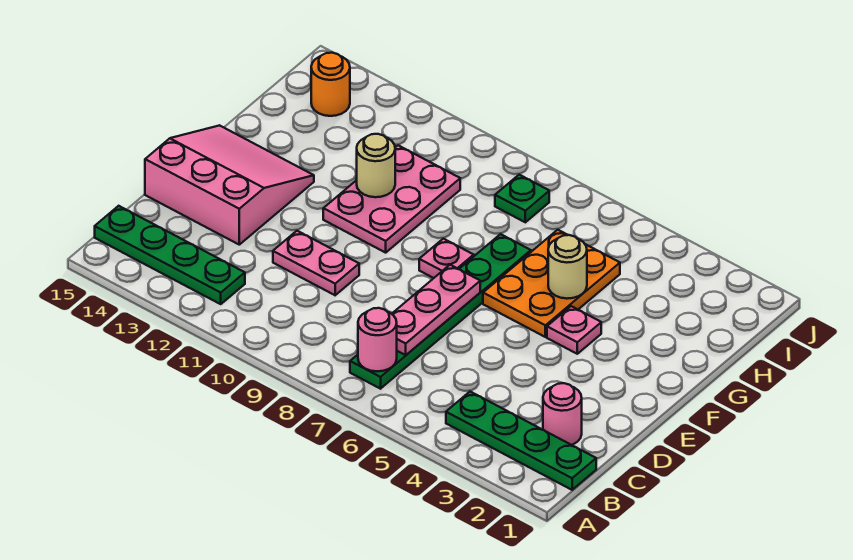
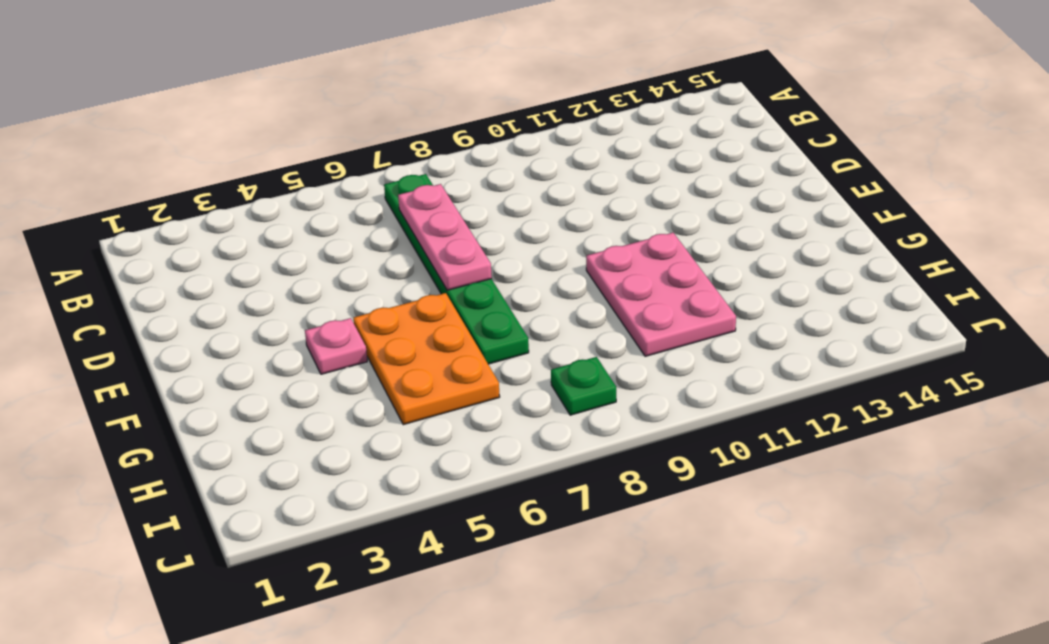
none -> green plate B1:B4 level 1
none -> green plate B12:B15 level 1
none -> pink round brick C2 level 1

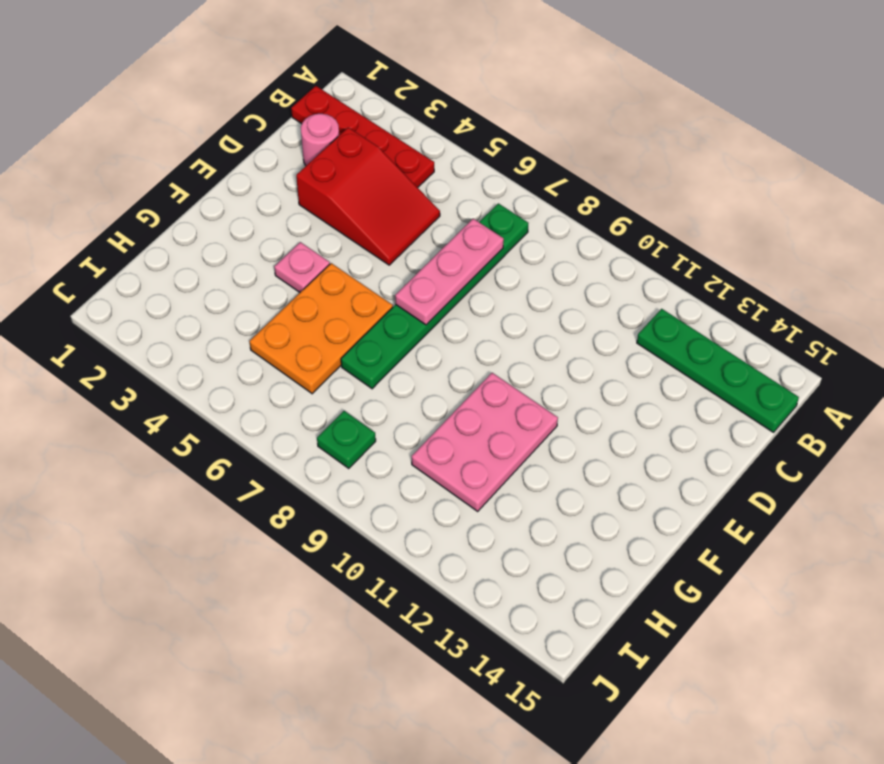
red plate B1:B4 level 1 -> green plate B1:B4 level 1
red slope C3:D5 level 1 top 3 -> none
none -> pink plate D10:D11 level 1
none -> pink slope D13:F15 level 1 top D
none -> pink plate F8 level 1

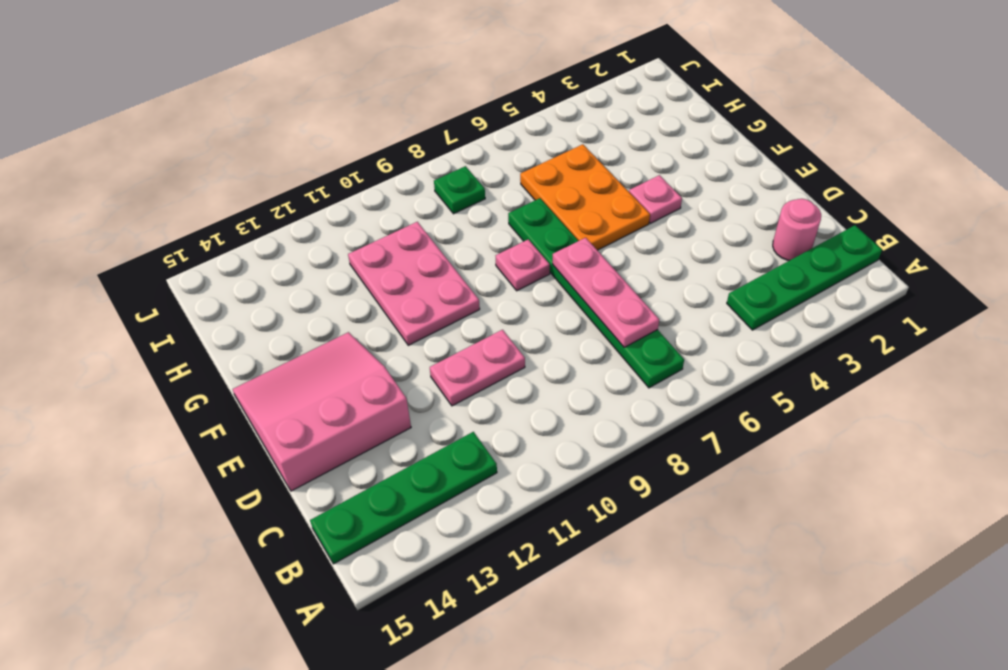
none -> orange round brick I14 level 1
none -> pink round brick B7 level 2
none -> tan round brick G5 level 2

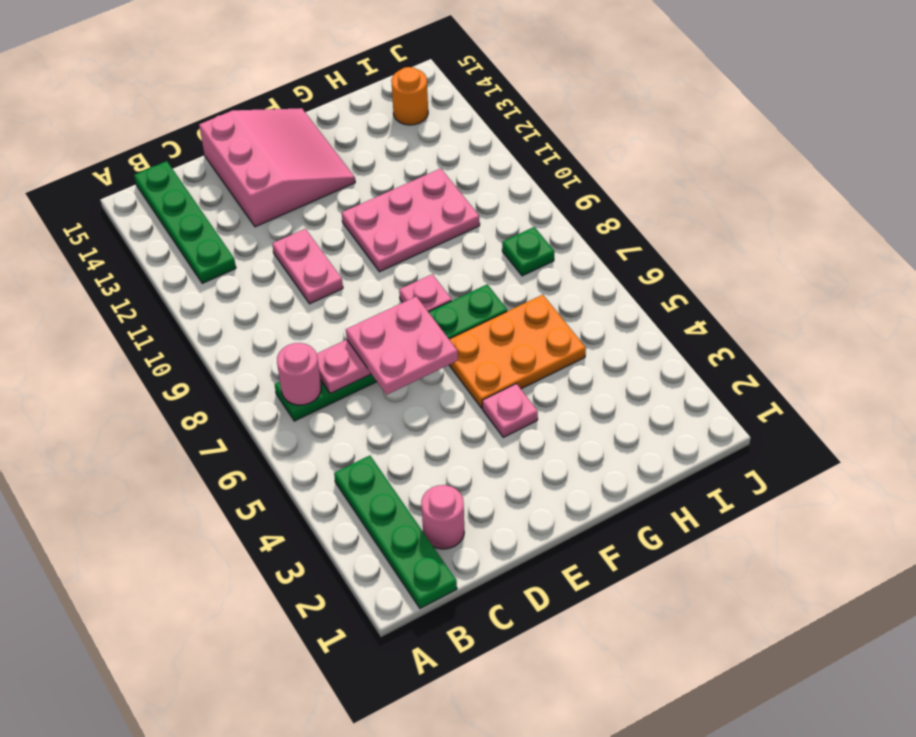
pink plate D6:E7 level 3 -> none
none -> tan round brick G5 level 2
none -> tan round brick G11 level 2

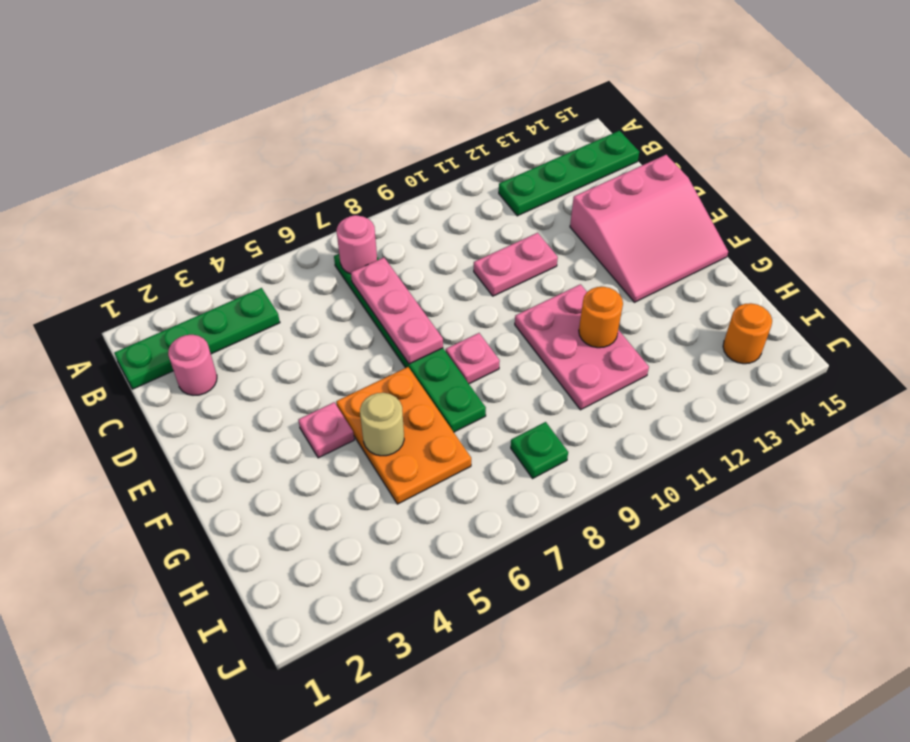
orange round brick G11 level 2 -> tan round brick G11 level 2

